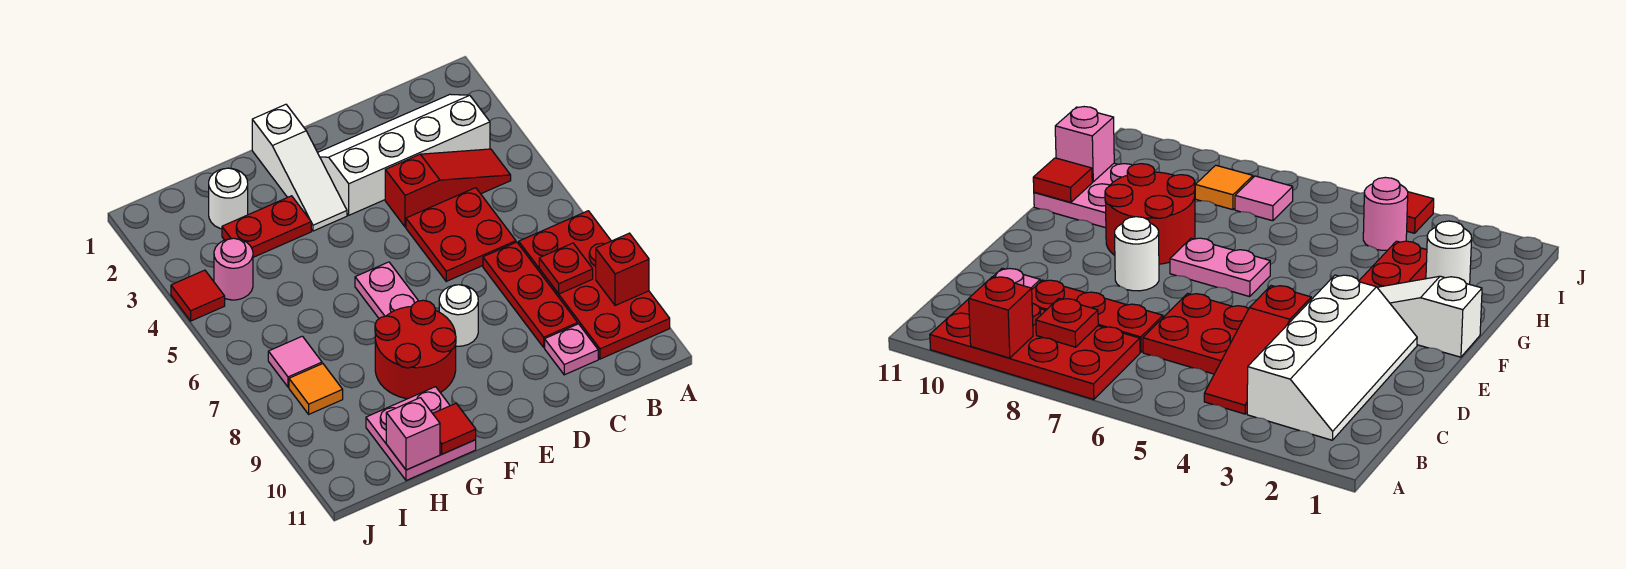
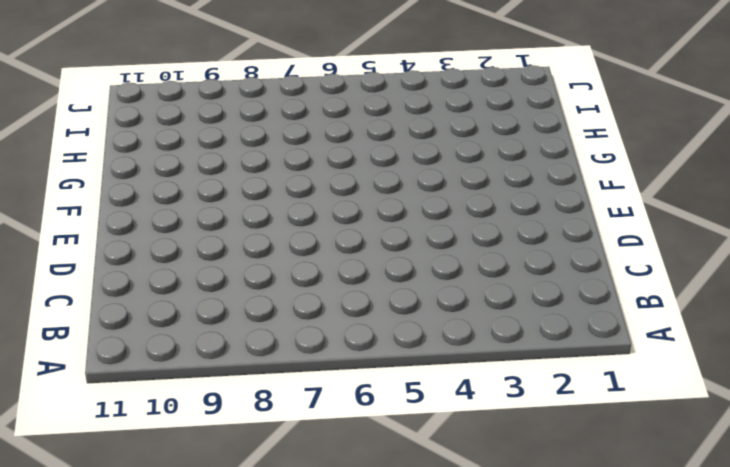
none -> red plate A7:B10 level 1
none -> white slope B2:E3 level 1 top 3
none -> red slope B4:D4 level 1 top D

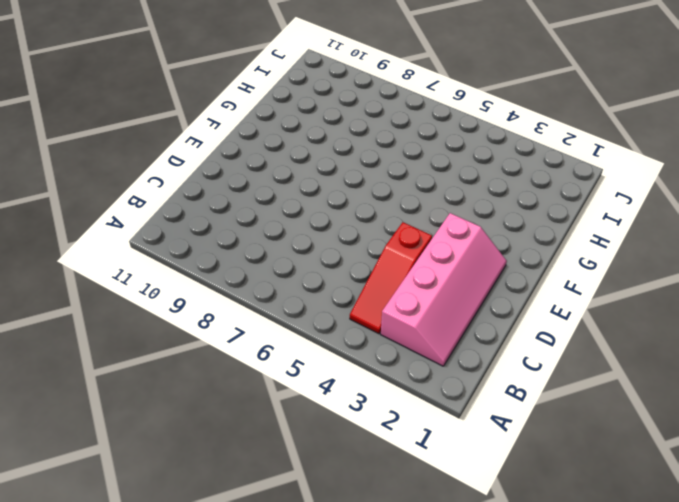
pink slope B2:E3 level 1 top 3 -> white slope B2:E3 level 1 top 3
none -> red plate A7:B10 level 1
none -> red plate C5:D6 level 1
none -> red plate C7:C9 level 1

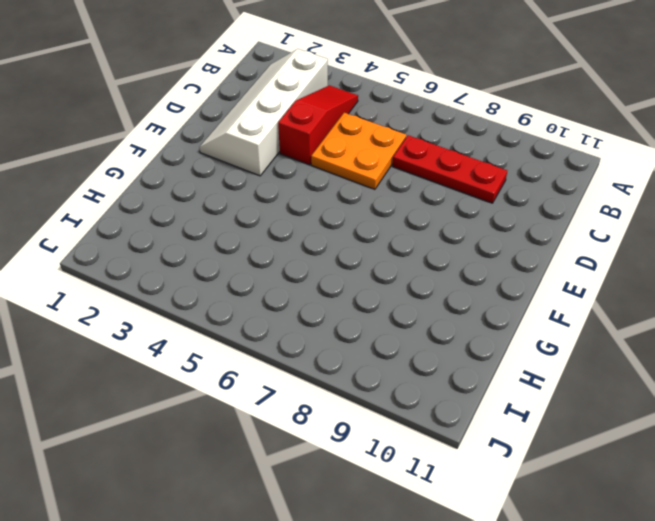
orange plate C5:D6 level 1 -> red plate C5:D6 level 1
none -> red plate A7:B10 level 1
none -> pink plate C10 level 1
none -> white round brick E8 level 1

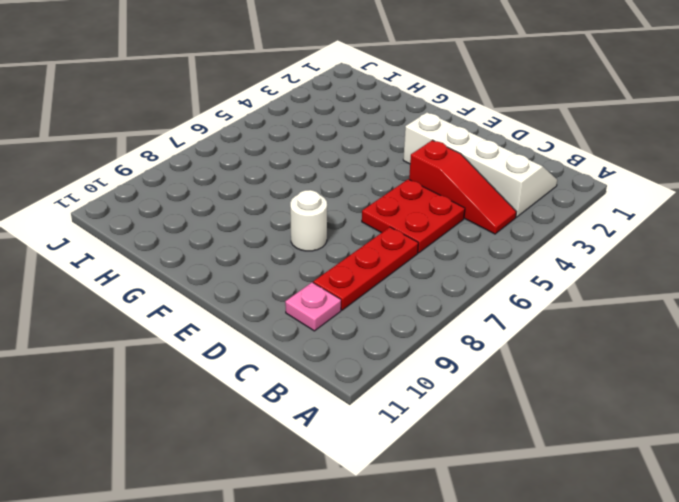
none -> red plate A7:B10 level 1
none -> white slope F1:F3 level 1 top 1
none -> pink plate F6:F7 level 1

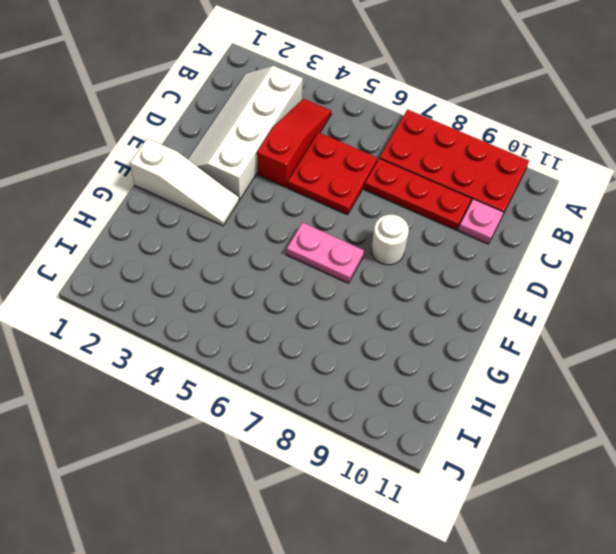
none -> red round brick F8:G9 level 1
none -> red plate G3:H3 level 1
none -> pink plate G10:H11 level 1

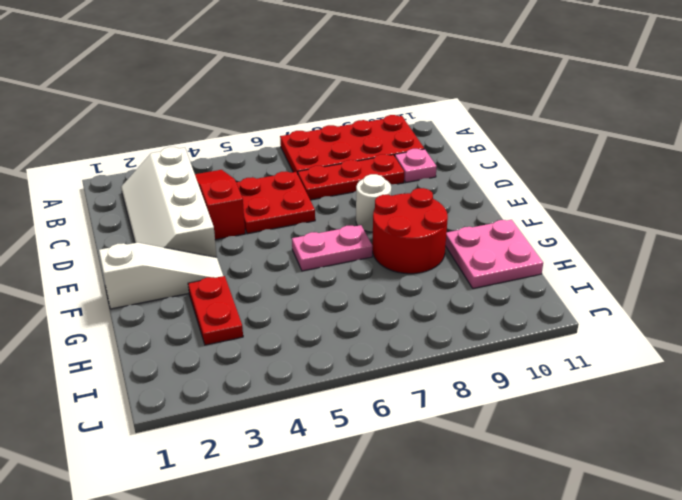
none -> white round brick H2 level 1
none -> pink round brick I4 level 1
none -> pink tile I7 level 1

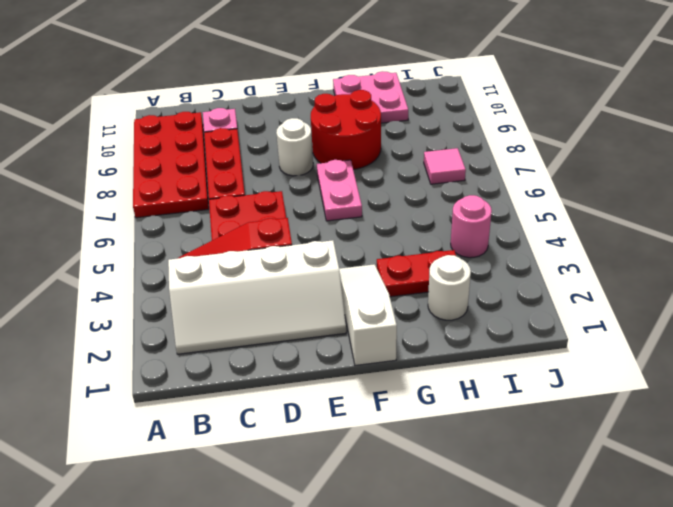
none -> orange tile I8 level 1
none -> red tile J4 level 1
none -> red brick A9 level 2

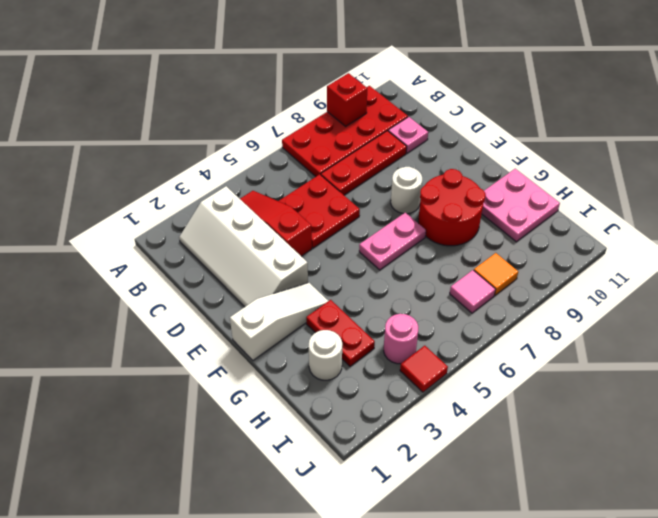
none -> red plate B8 level 2
none -> red tile G11 level 2
none -> pink brick H11 level 2

